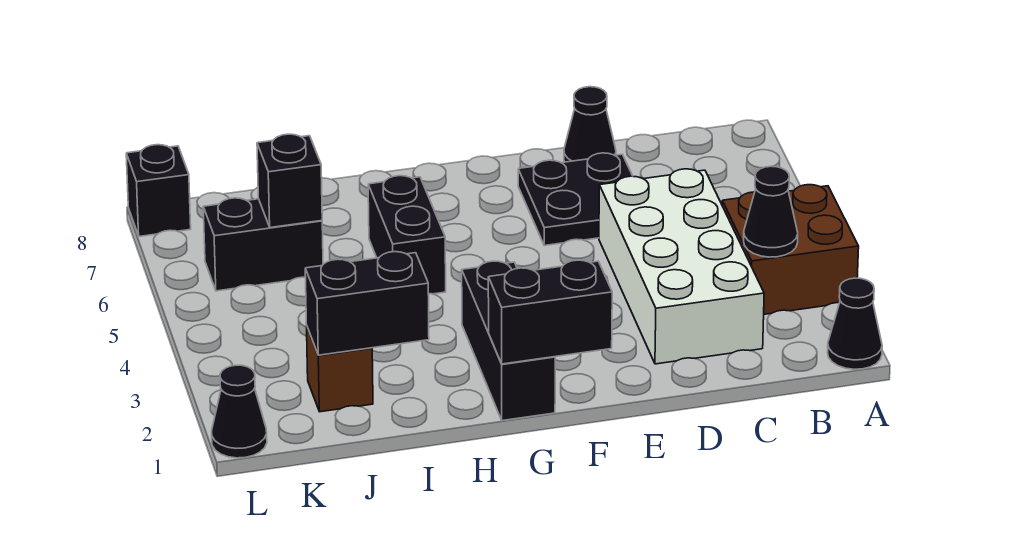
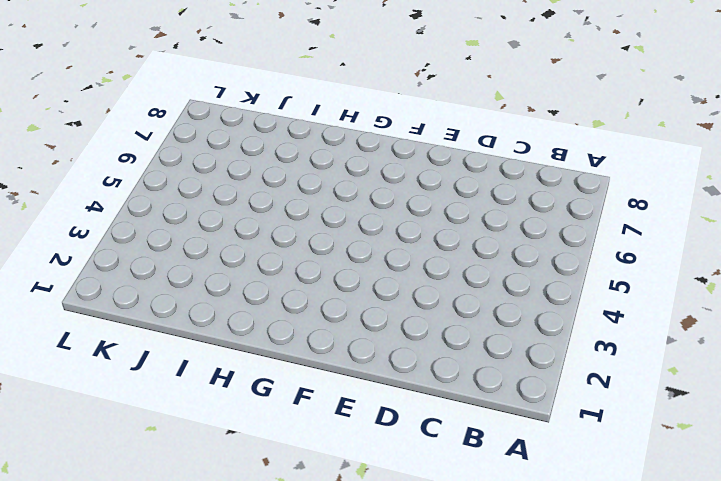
none -> black cone A1 level 1
none -> brown brick A3:B4 level 1
none -> white brick C2:D5 level 1

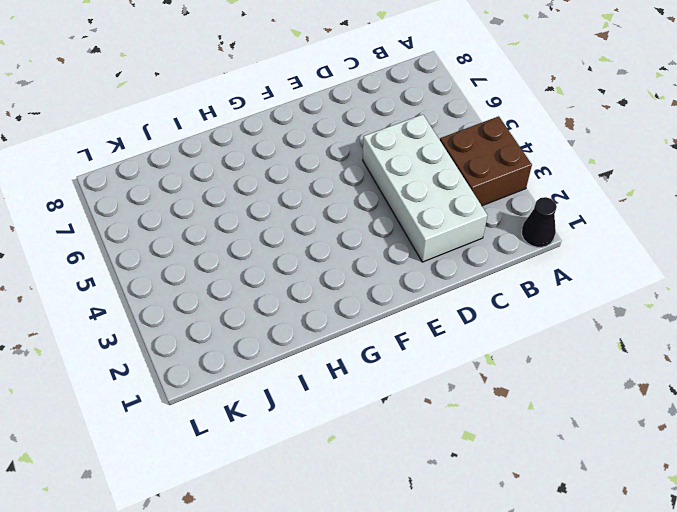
none -> black plate D6:E7 level 1
none -> black cone D8 level 1
none -> black brick G1:G3 level 1

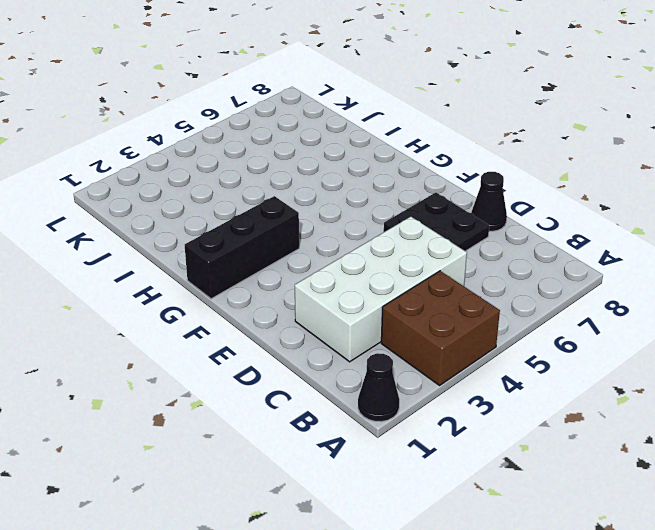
none -> black brick H5:H6 level 1
none -> brown brick J2 level 1
none -> black brick J6:K6 level 1

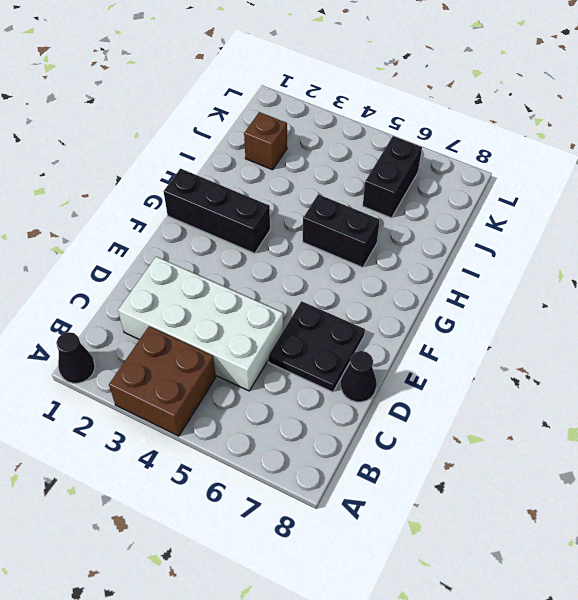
none -> black cone L1 level 1
none -> black brick L8 level 1
none -> black cone B3 level 2

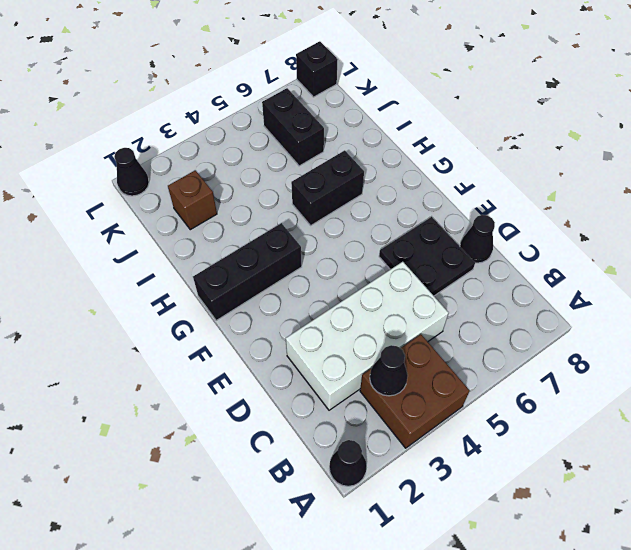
none -> black brick F1:G1 level 2
none -> black brick I2:J2 level 2
none -> black brick J6 level 2

